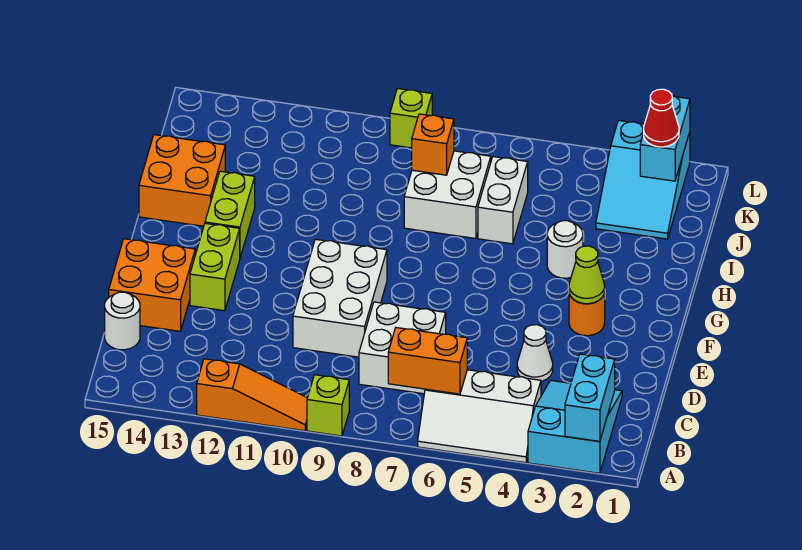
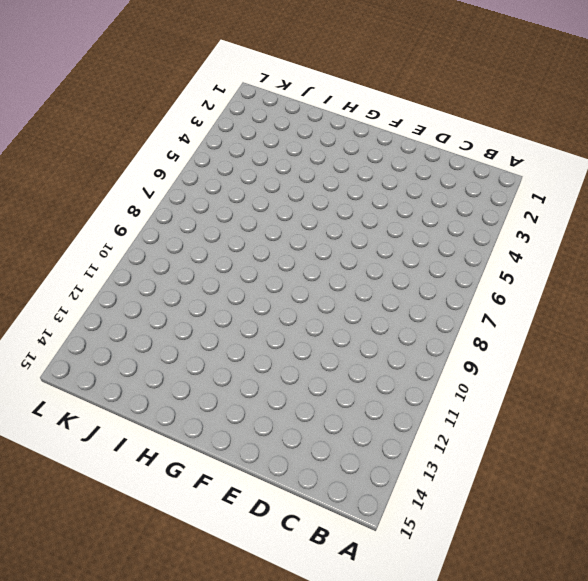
none -> cyan slope A2:C3 level 1 top A
none -> white slope A4:B6 level 1 top B
none -> lime brick A9 level 1

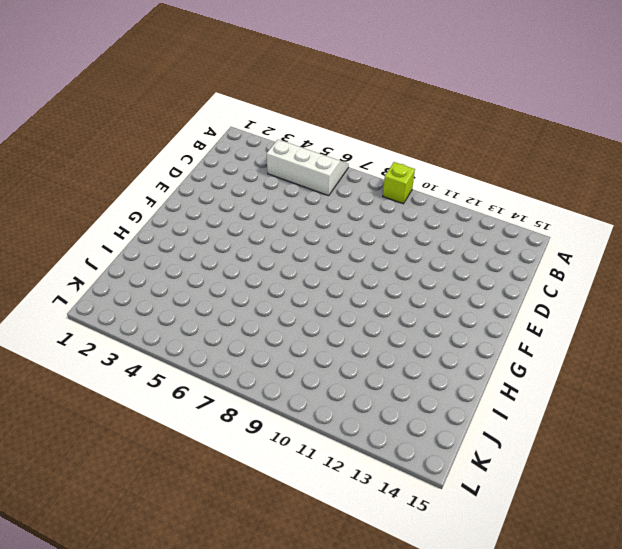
none -> cyan slope A2:C3 level 1 top A
none -> orange slope A10:A12 level 1 top 12
none -> white brick C7:D8 level 1

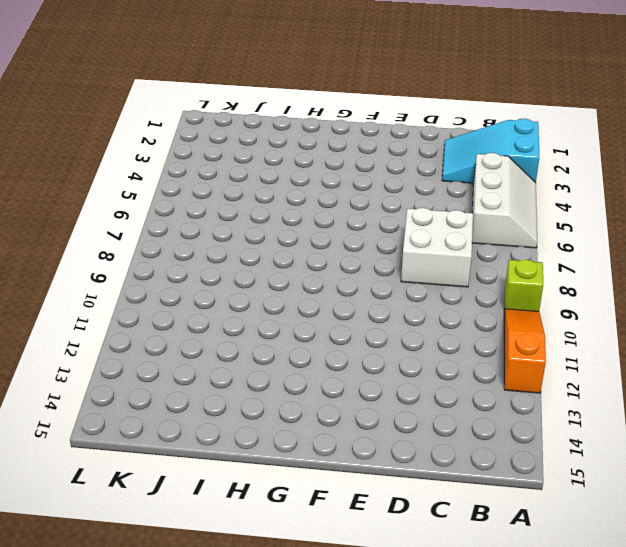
none -> white round brick C15 level 1
none -> white cone D4 level 1
none -> white brick D9:F10 level 1

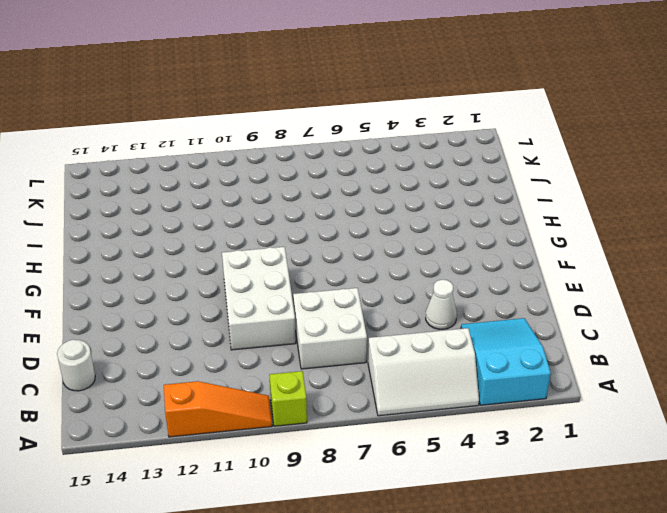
none -> orange brick D14:E15 level 1
none -> lime brick E13:F13 level 1
none -> orange round brick F3 level 1

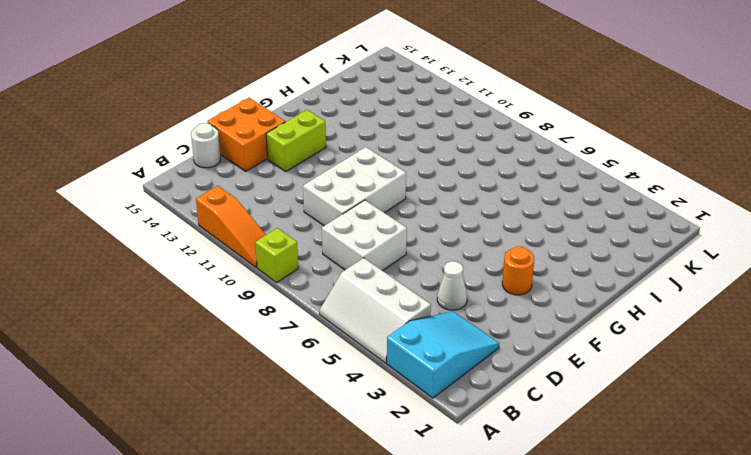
none -> lime brick G13:H13 level 1
none -> white round brick H4 level 1
none -> orange brick H14:I15 level 1

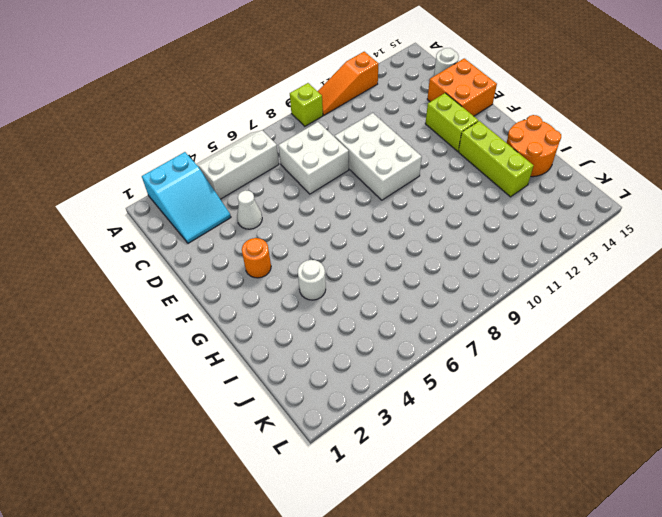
lime brick G13:I13 level 1 -> lime brick G13:H13 level 1
orange round brick H14:I15 level 1 -> orange brick H14:I15 level 1
none -> white brick I6:J6 level 1
none -> white brick I7:J8 level 1
none -> cyan slope J2:L3 level 1 top L

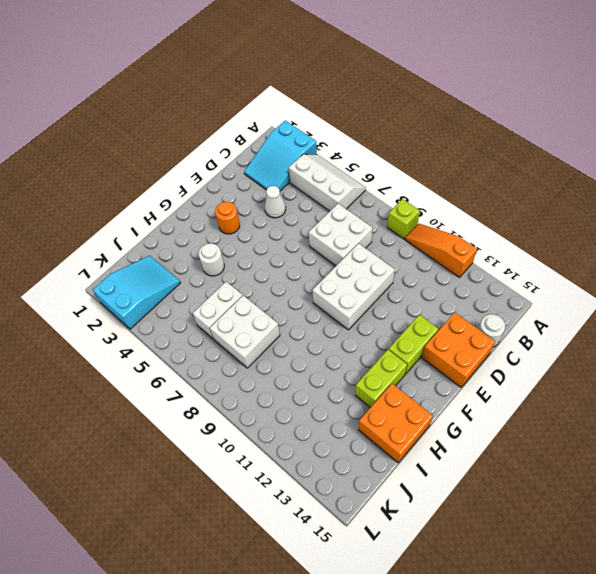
none -> lime brick L9 level 1
none -> cyan brick A2:B2 level 2
none -> orange brick B6:B7 level 2

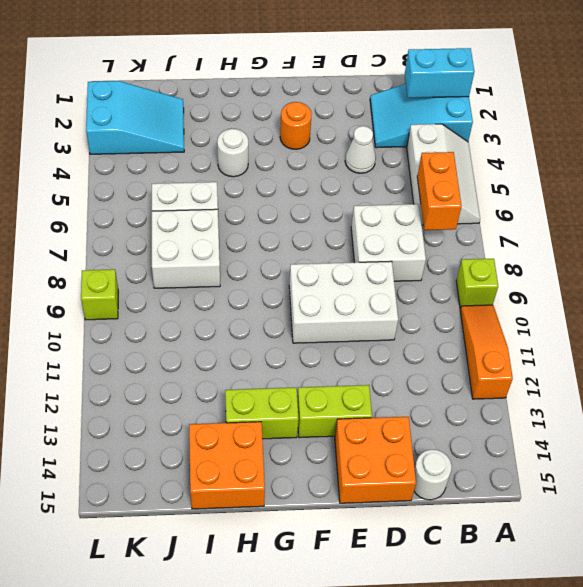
none -> lime cone F3 level 2
none -> orange brick J8 level 2
none -> cyan brick K2:L2 level 2

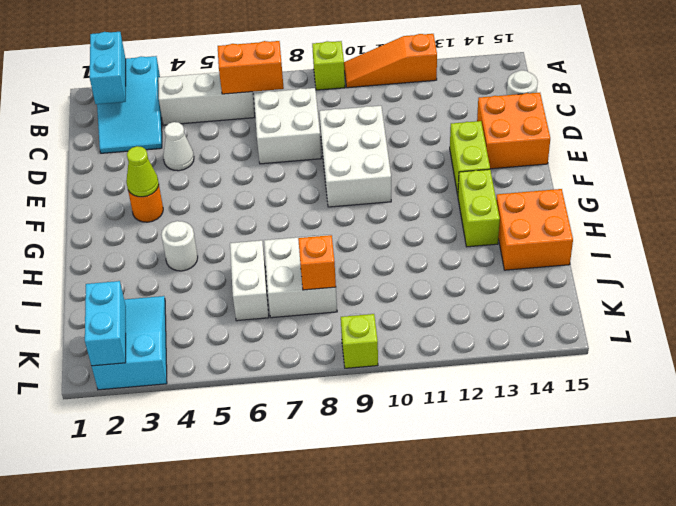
none -> red cone K2 level 3

